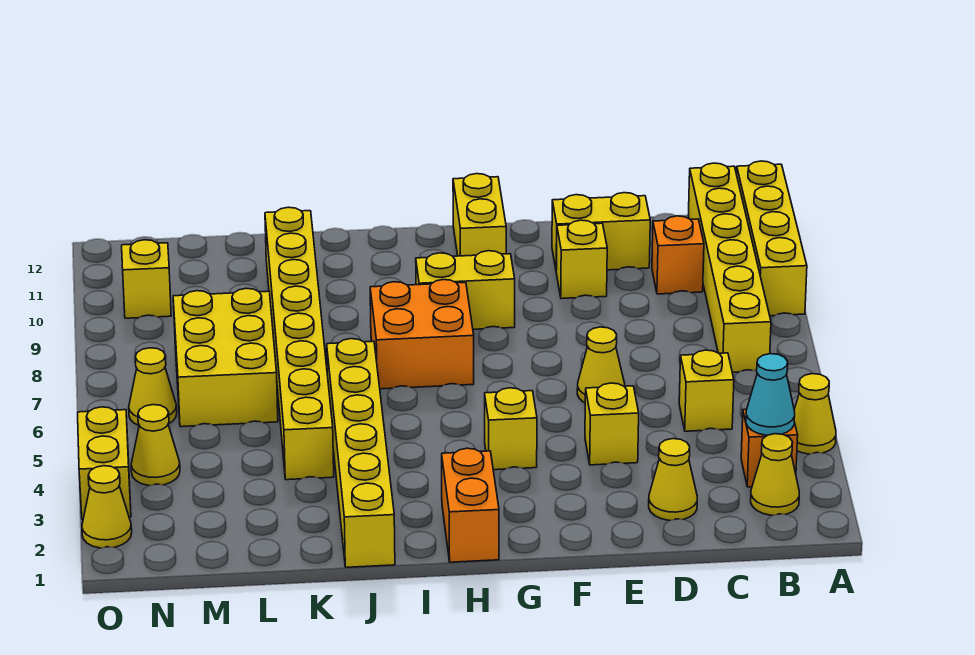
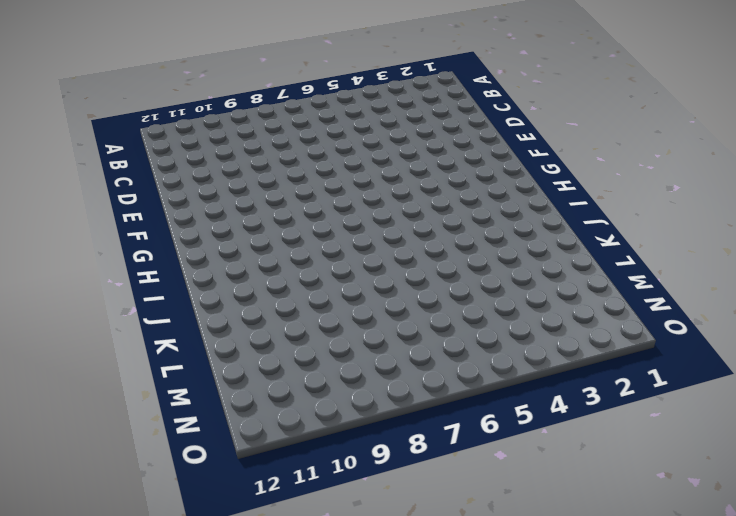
none -> yellow cone A4 level 1
none -> yellow brick A9:A12 level 1
none -> yellow cone B2 level 1

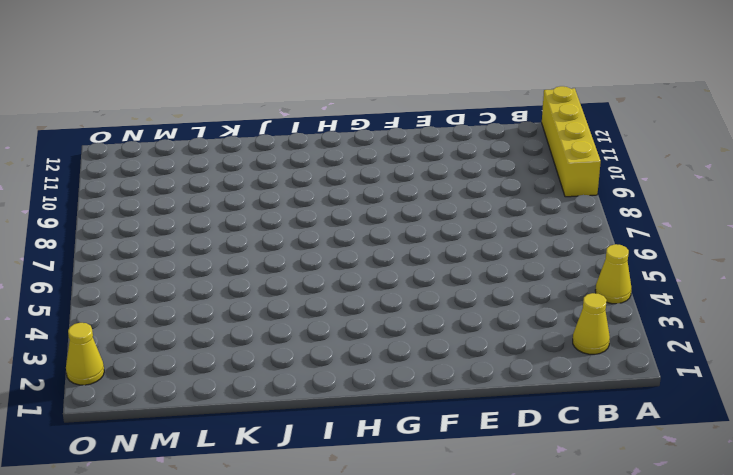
none -> orange brick B3 level 1
none -> yellow brick B7:B12 level 1
none -> yellow brick C5 level 1

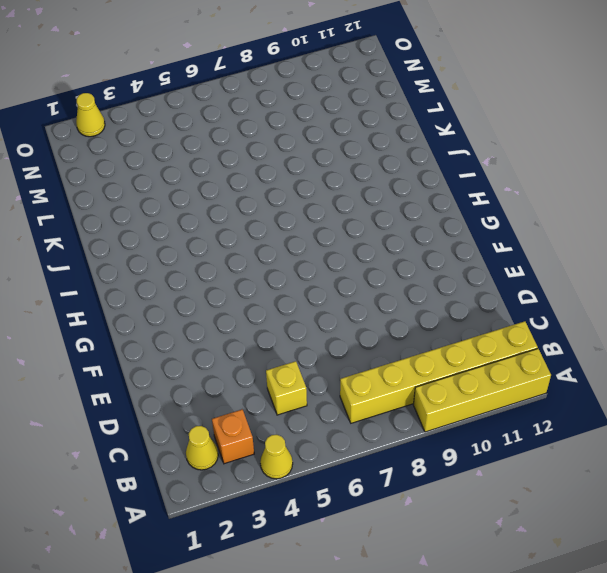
none -> orange brick C10 level 1
none -> yellow cone D2 level 1
none -> yellow brick D11:E11 level 1

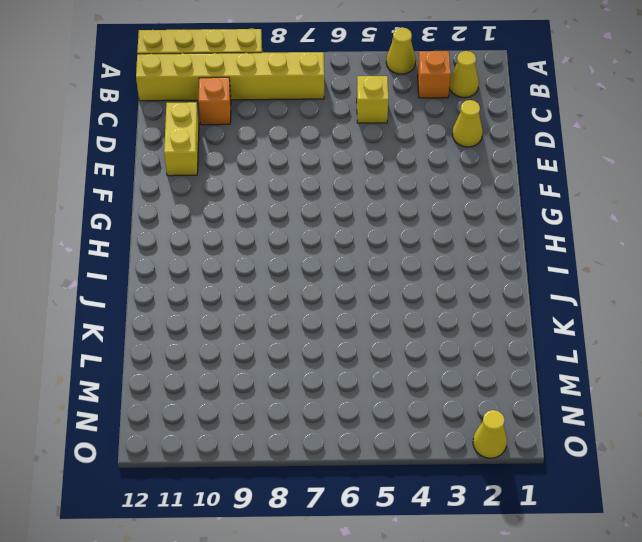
none -> yellow brick E4 level 1
none -> yellow cone E6 level 1
none -> yellow brick E10 level 1

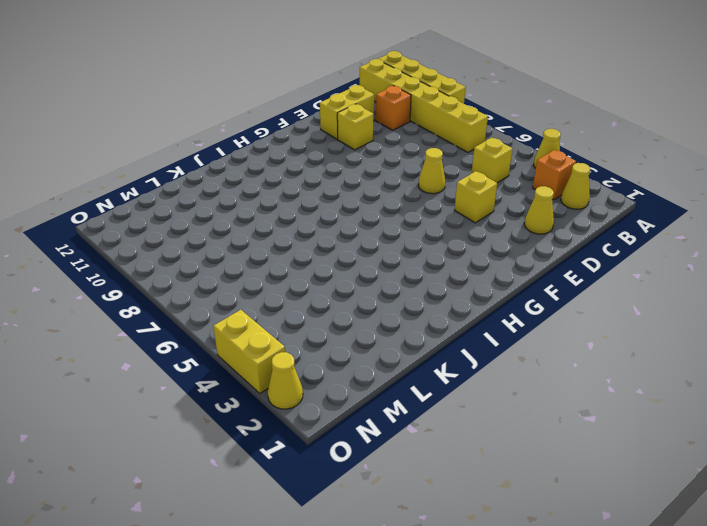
none -> yellow brick G4 level 1
none -> yellow brick G9:H9 level 1
none -> yellow brick G11:G12 level 1

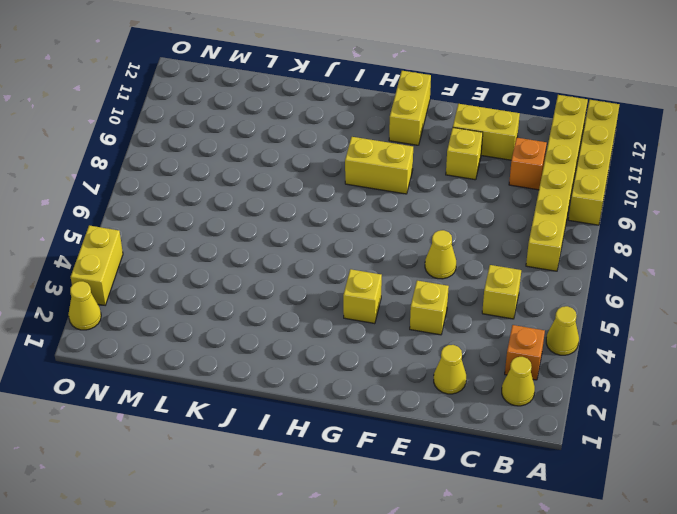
none -> orange brick H1:H2 level 1
none -> orange brick H7:I8 level 1
none -> yellow brick J1:J6 level 1

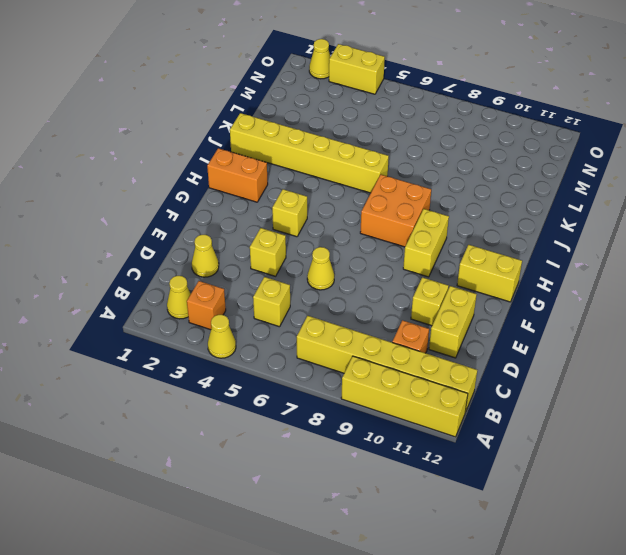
none -> yellow brick K4:K11 level 1
none -> yellow brick L6:M8 level 1
none -> yellow cone N4 level 1

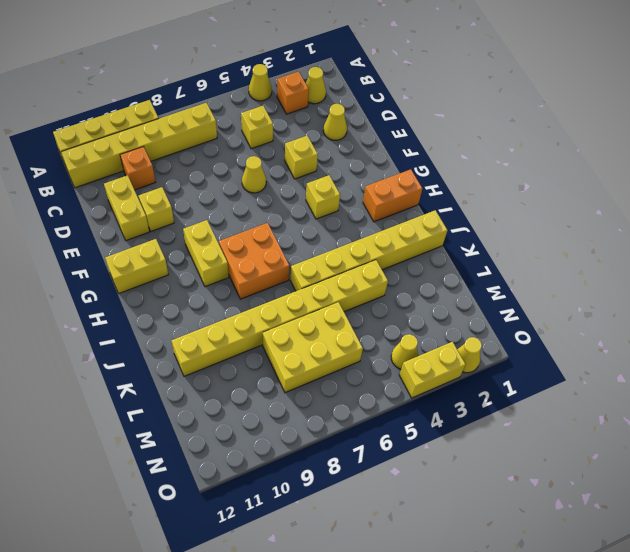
none -> yellow cone N6 level 1
none -> yellow brick N10 level 1
none -> cyan cone B3 level 2

